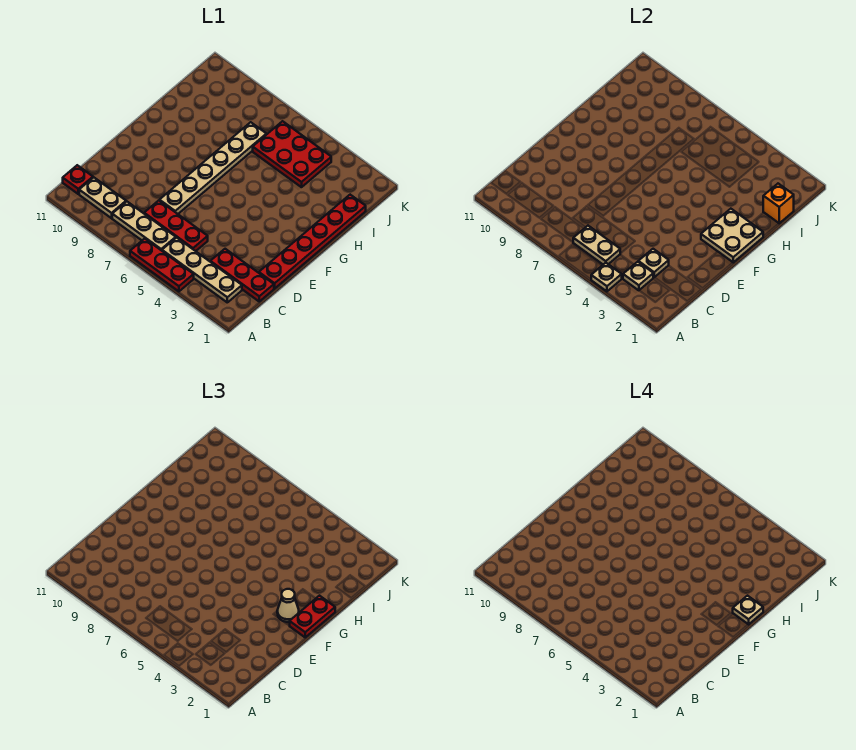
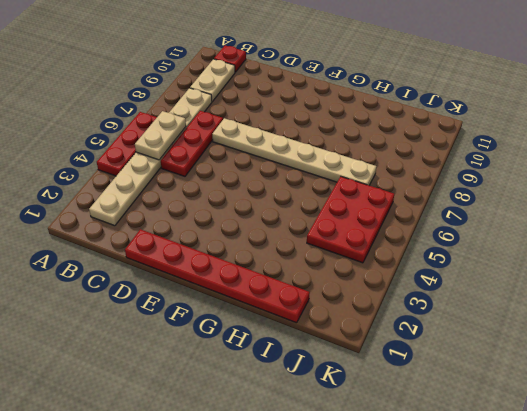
none -> red plate C1:C3 level 1
none -> tan plate A4 level 2
none -> tan plate B3 level 2

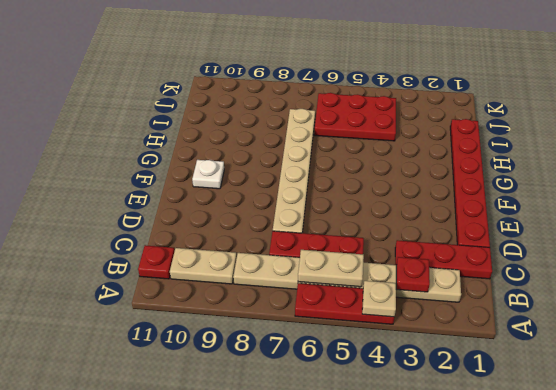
red plate B3 level 2 -> tan plate B3 level 2
white plate F10 level 1 -> none
none -> tan plate C3 level 2
none -> tan plate F1:G2 level 2
none -> orange brick I1 level 2

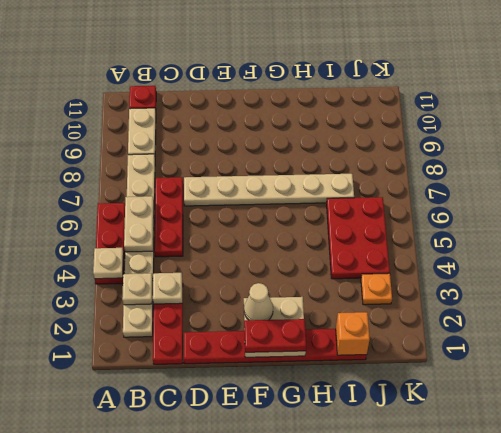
orange plate J3 level 1 -> none
none -> tan plate G1 level 4

